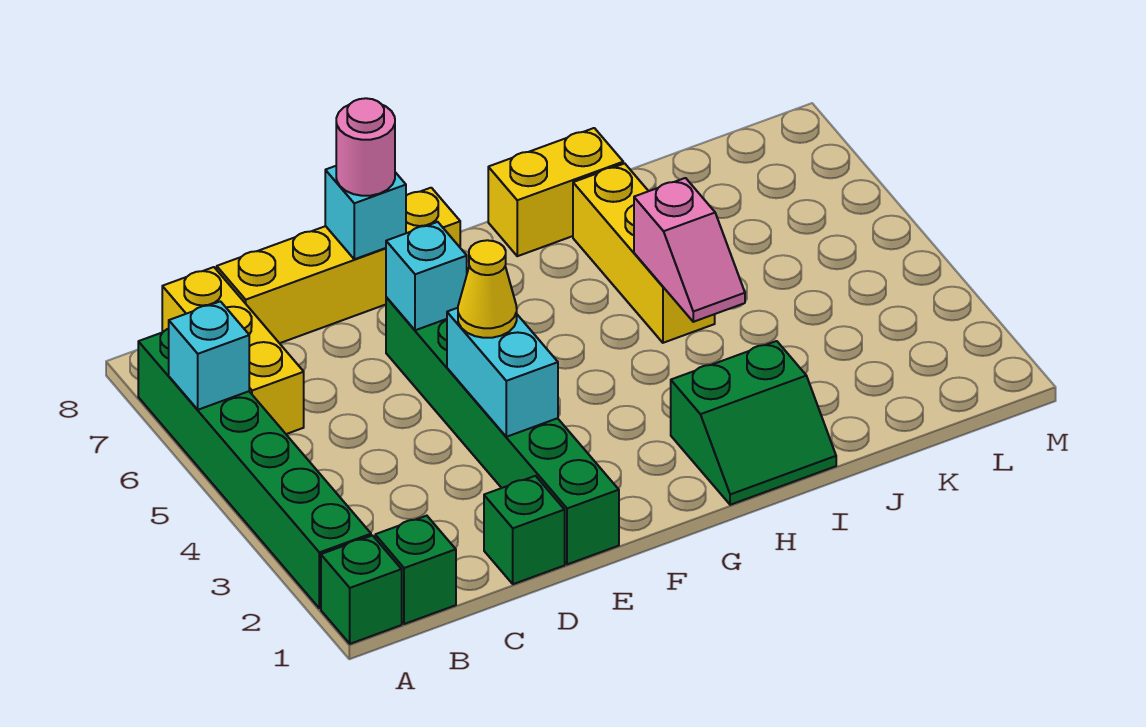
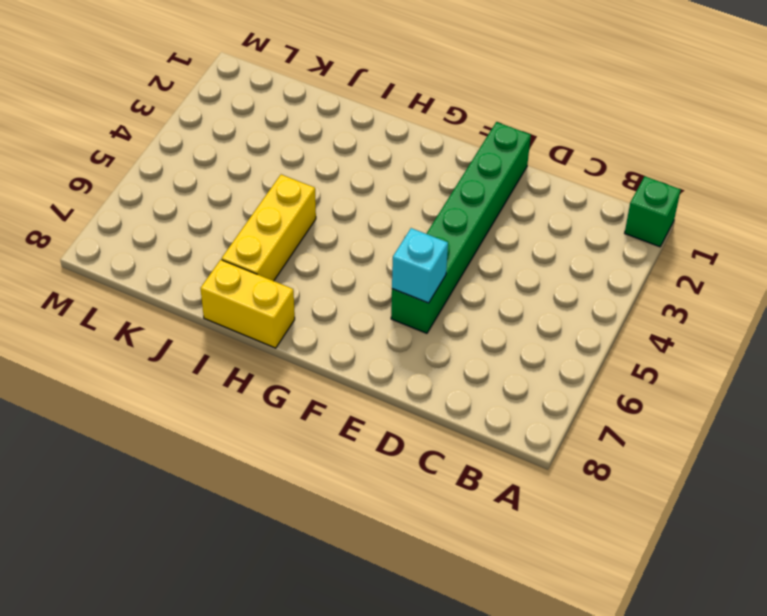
none -> green brick A2:A7 level 1
none -> green brick B1 level 1
none -> yellow brick B6:B8 level 1

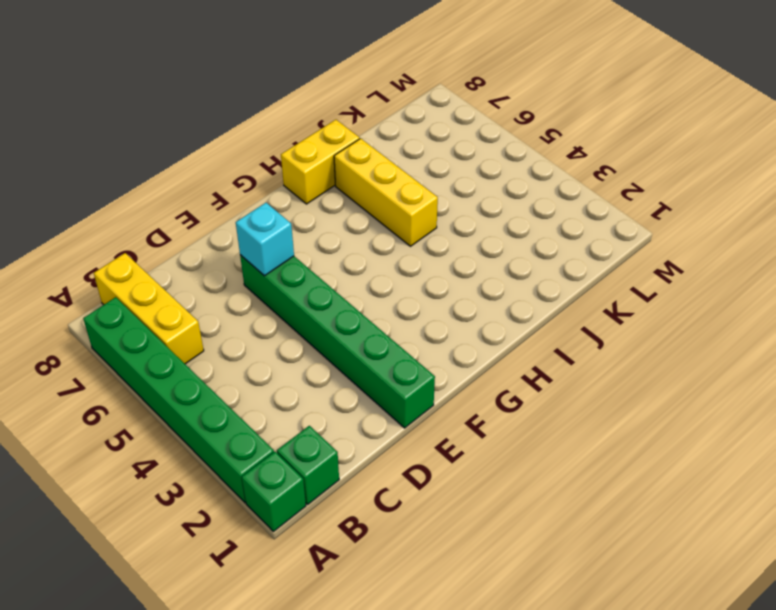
none -> yellow brick C8:F8 level 1
none -> green brick D1 level 1
none -> green slope H1:I2 level 1 top 2

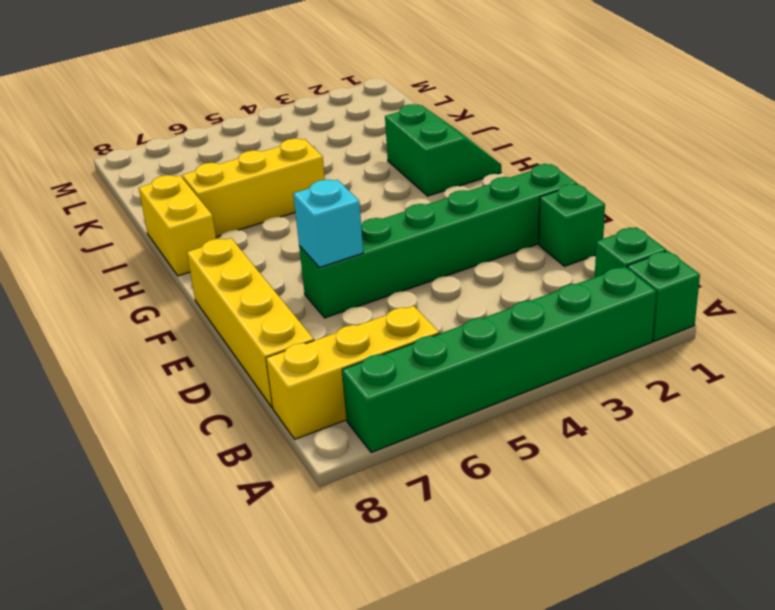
none -> cyan brick A6 level 2
none -> cyan brick E3:E4 level 2
none -> cyan brick E8 level 2

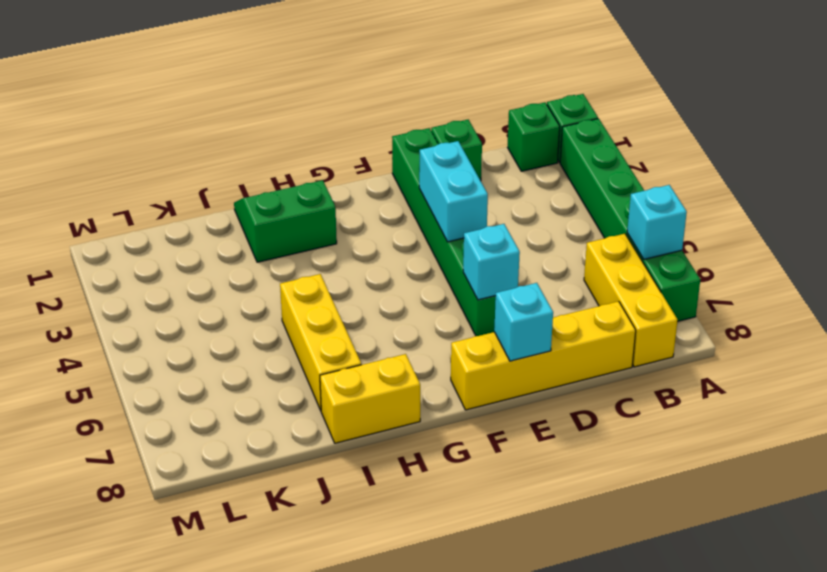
none -> pink slope I4:I5 level 2 top 5
none -> yellow cone E4 level 3
none -> pink round brick E8 level 3

